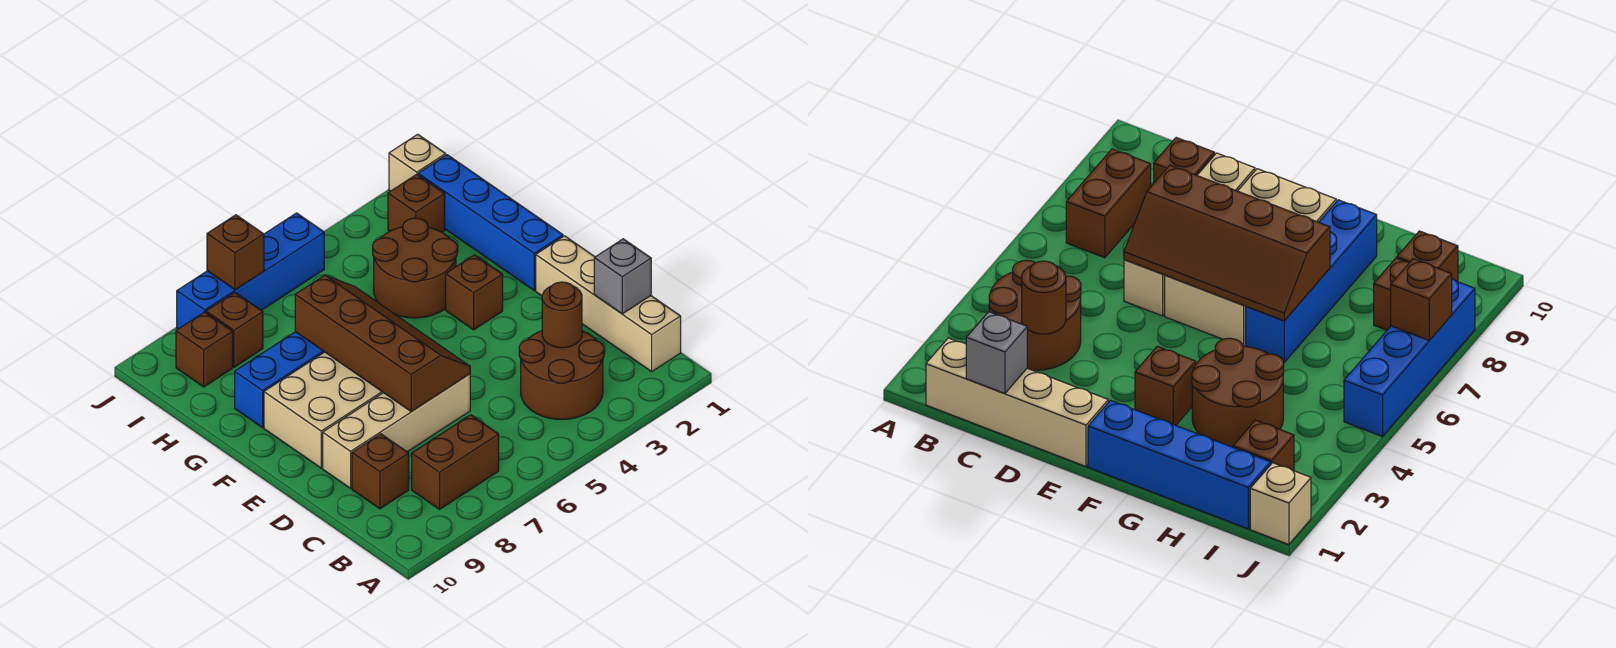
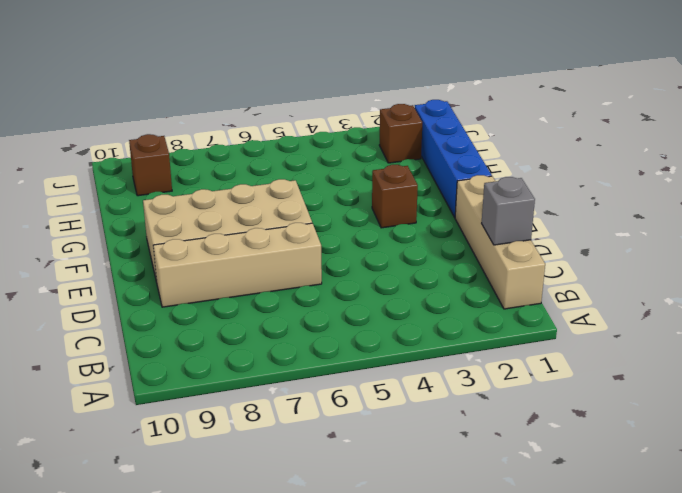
none -> brown round brick B3:C4 level 1
none -> brown brick B7:B8 level 1
none -> brown brick C9 level 1

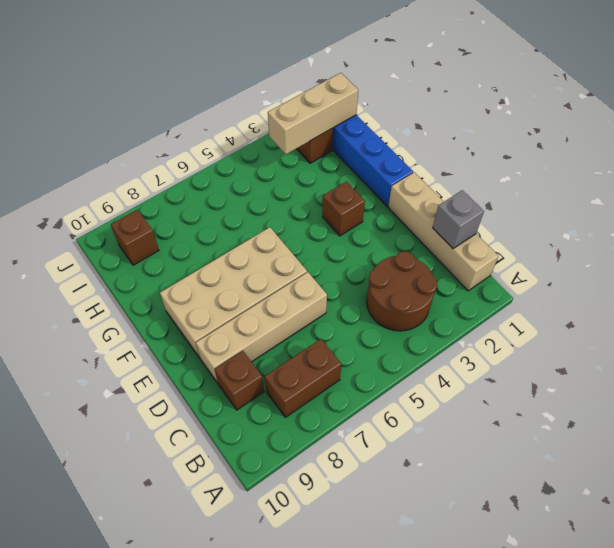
tan brick I1:I3 level 2 -> none
none -> brown round brick G3:H4 level 1
none -> blue brick G6:G9 level 1
none -> brown brick I8 level 1

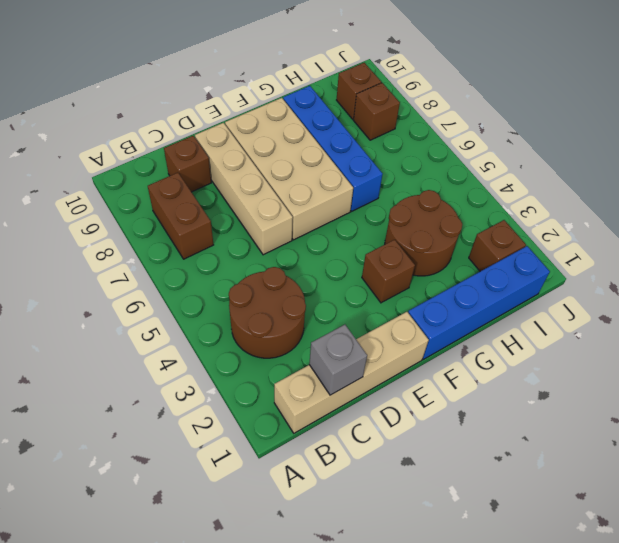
none -> tan brick J1 level 1
none -> blue brick J5:J8 level 1
none -> brown round brick C3 level 2

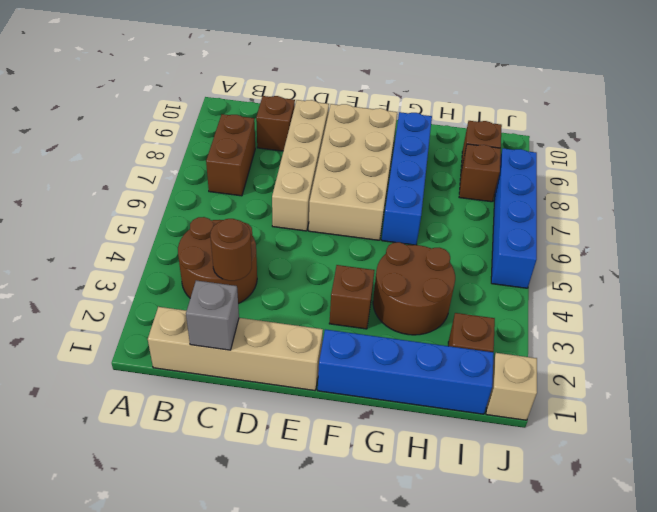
none -> brown slope D6:G7 level 2 top 7
none -> brown brick J7 level 2

